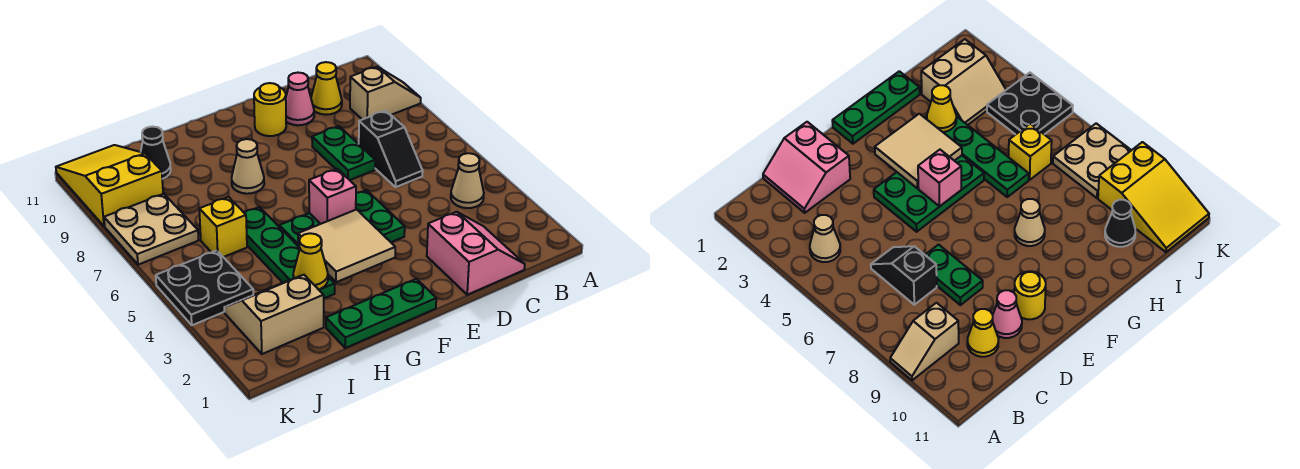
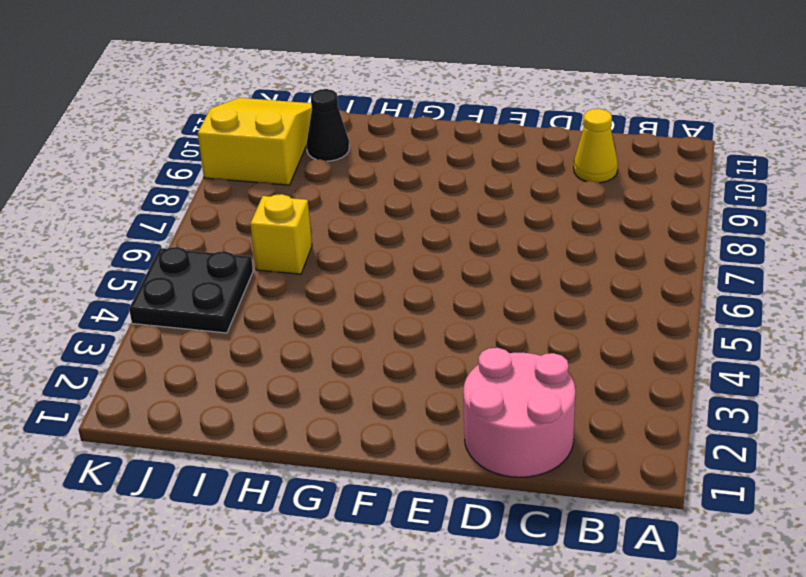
pink round brick C1:D2 level 1 -> pink slope C1:D2 level 1 top D
none -> tan slope A9:B9 level 1 top B
none -> tan cone B4 level 1
none -> black slope C6:C7 level 1 top 7

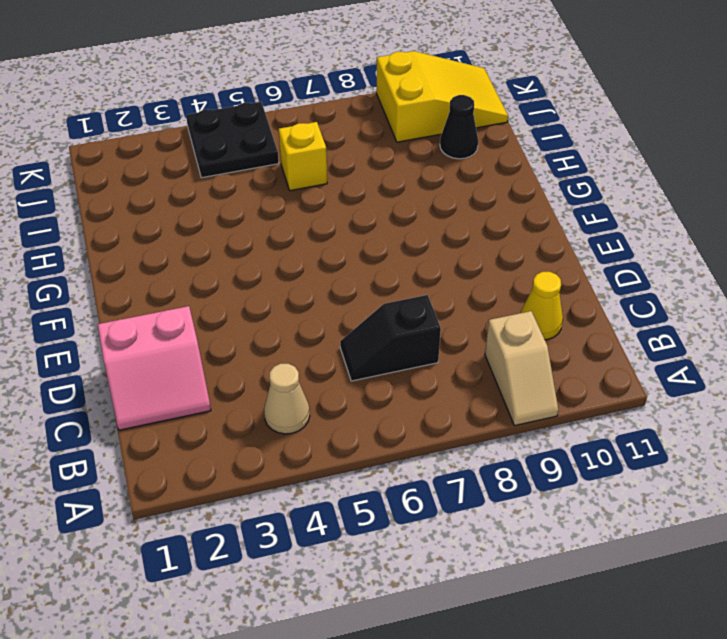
none -> green plate D7:D8 level 1
none -> pink cone D10 level 1
none -> green plate E4:G5 level 1

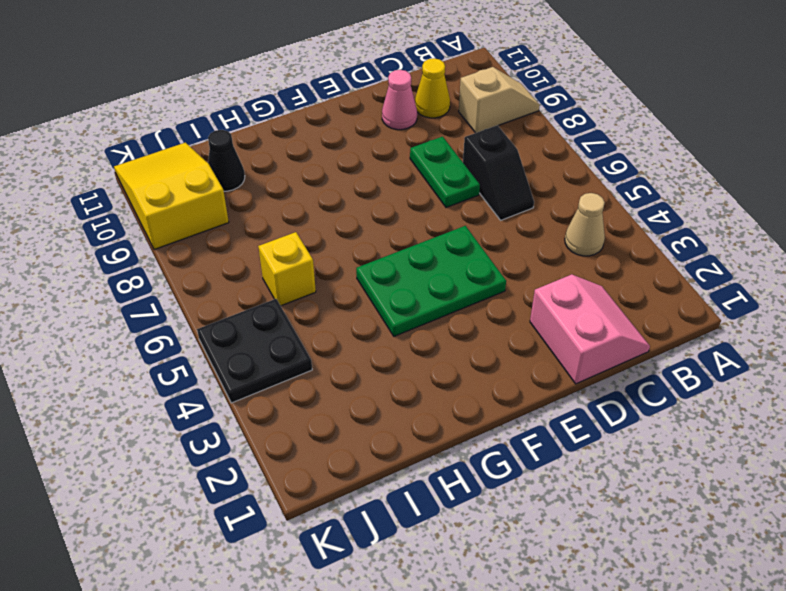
none -> yellow round brick E10 level 1
none -> green plate F1:H1 level 1
none -> tan cone G8 level 1

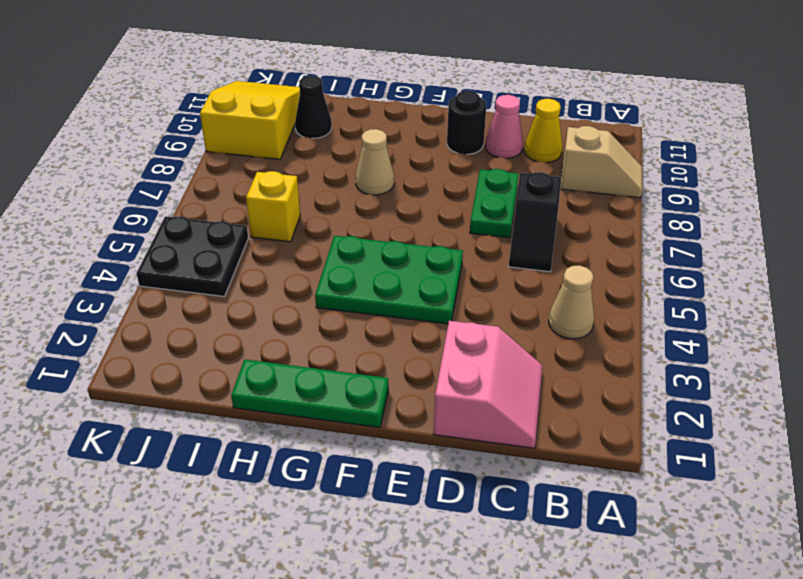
black round brick E10 level 1 -> yellow round brick E10 level 1
none -> green plate H3:H6 level 1
none -> tan slope I2:J3 level 1 top 2
none -> tan plate J7:K8 level 1

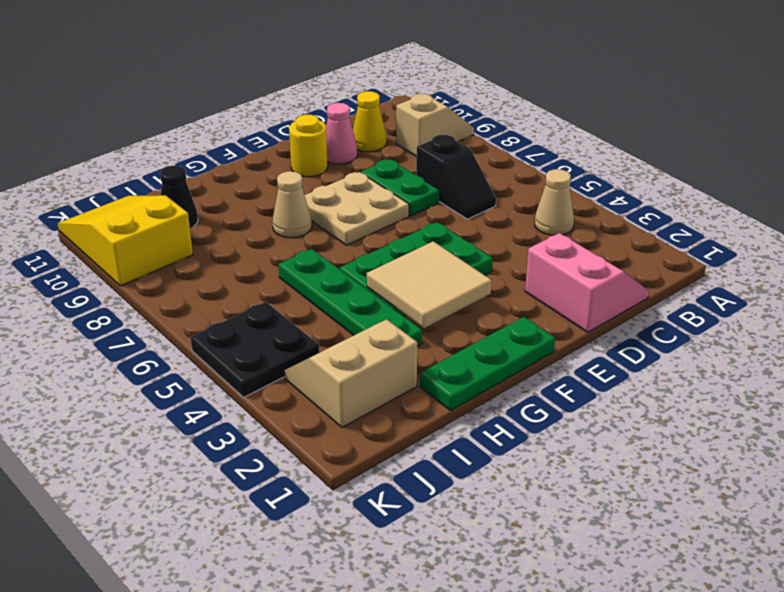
tan plate E7:F8 level 1 -> tan plate J7:K8 level 1
none -> yellow brick I6 level 1
none -> pink brick F5 level 2
none -> yellow cone H3 level 2

